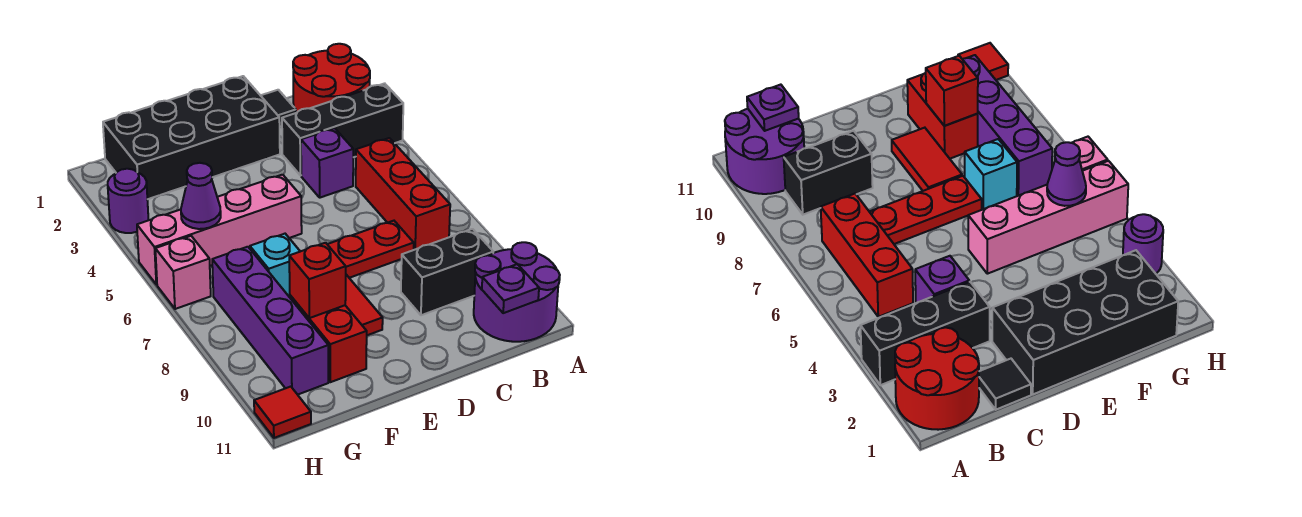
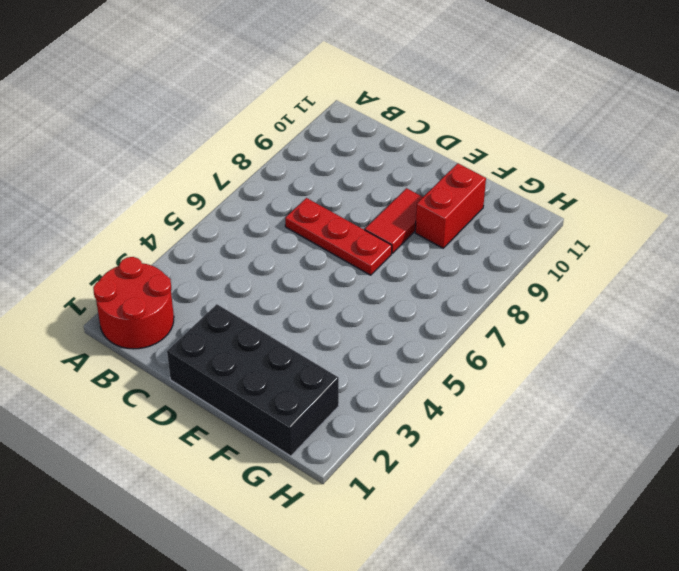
none -> black brick A3:C3 level 1
none -> purple round brick A10:B11 level 1
none -> red brick B5:B7 level 1

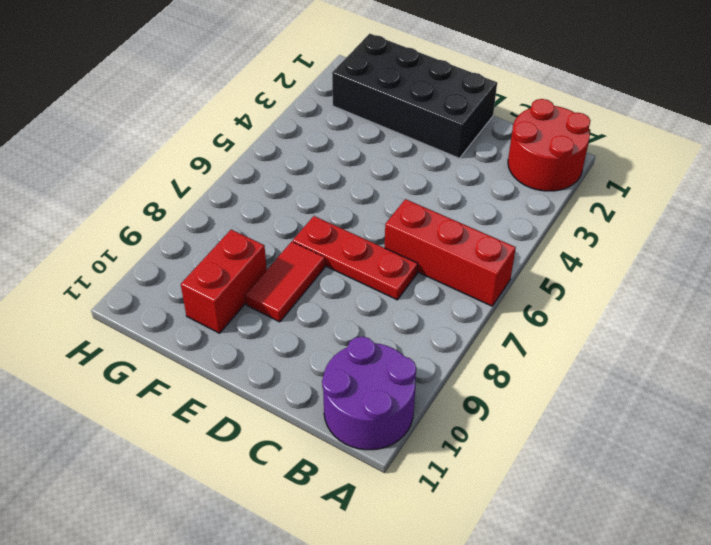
red brick A6:C6 level 1 -> red brick B5:B7 level 1
none -> black brick A3:C3 level 1
none -> black brick B9:C9 level 1
none -> black tile C1 level 1

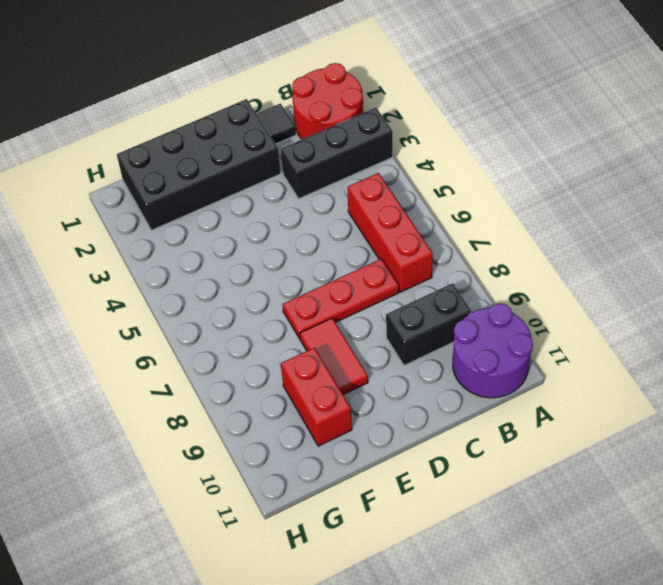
none -> purple brick C4 level 1
none -> pink brick E5:H5 level 1
none -> cyan brick F7 level 1

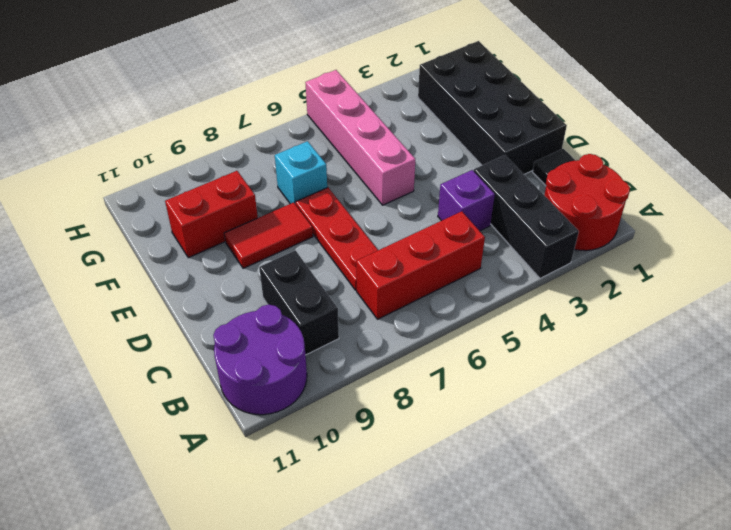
none -> purple brick G7:G10 level 1
none -> purple round brick H3 level 1
none -> pink brick H6 level 1

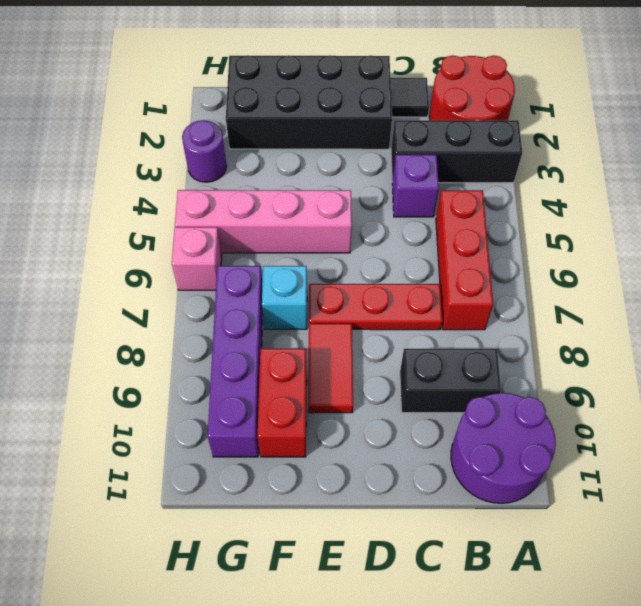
none -> red tile H11 level 1
none -> purple plate B11 level 2
none -> red brick F9 level 2

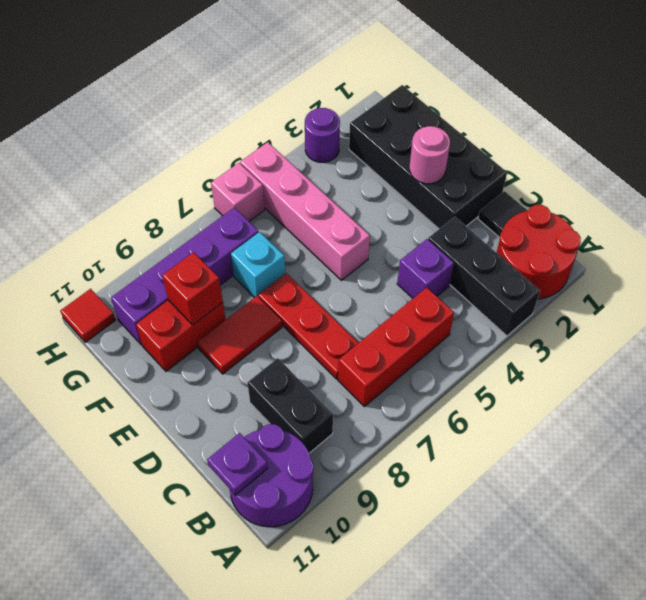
pink round brick E2 level 2 -> none
none -> purple cone G5 level 2

